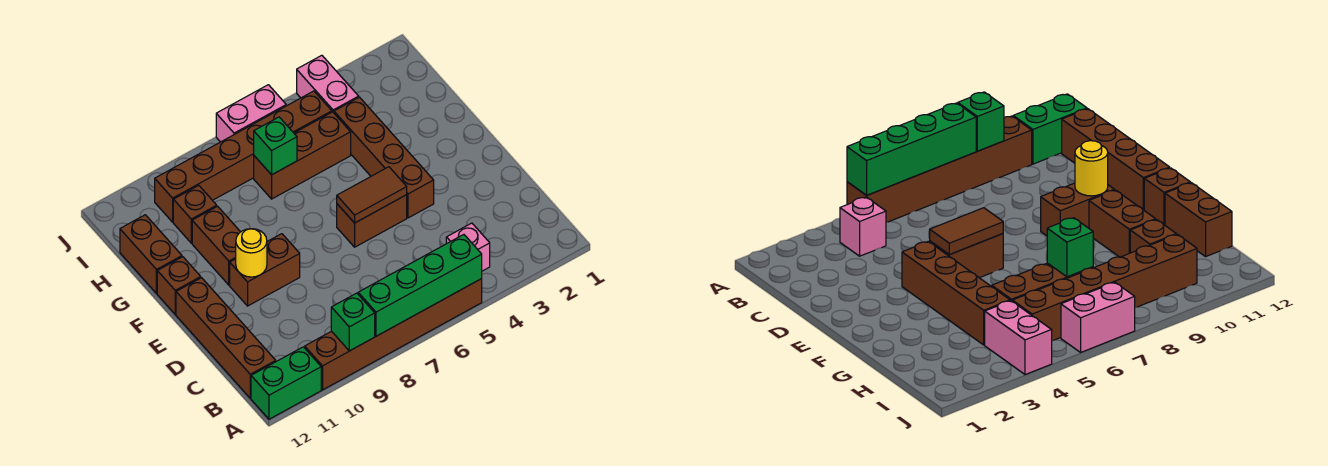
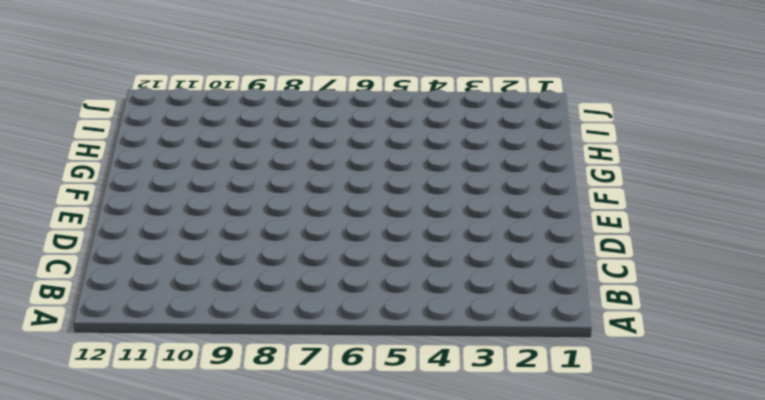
none -> brown brick A5:A10 level 1
none -> green brick A11:A12 level 1
none -> pink brick B4 level 1

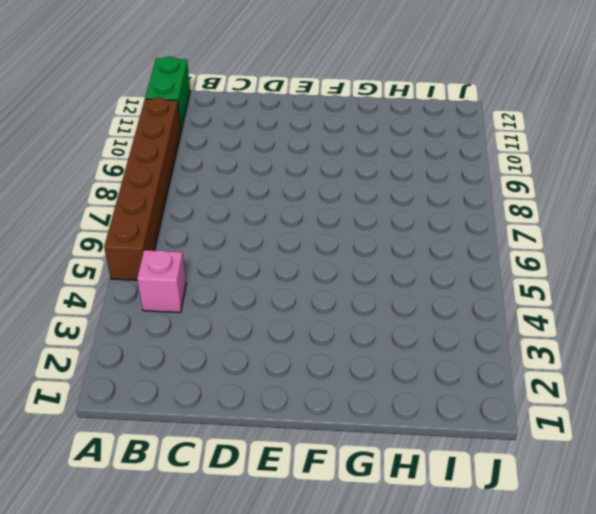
none -> brown brick B12:E12 level 1
none -> brown brick E4:H4 level 1
none -> brown brick E5:E6 level 1

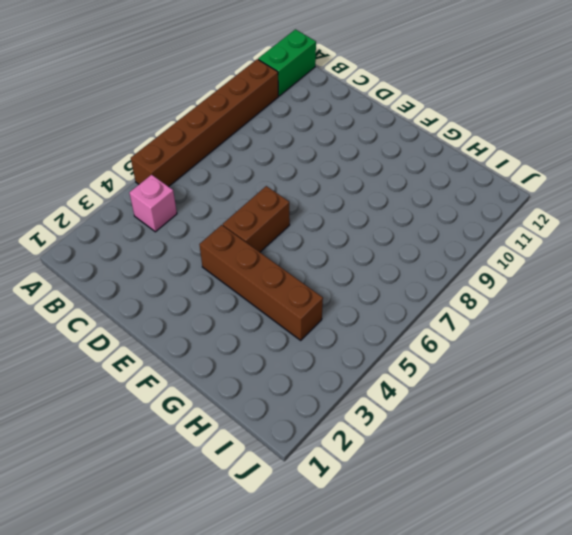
none -> brown brick B12:E12 level 1
none -> brown brick E9:E10 level 1
none -> brown brick F10:G10 level 1

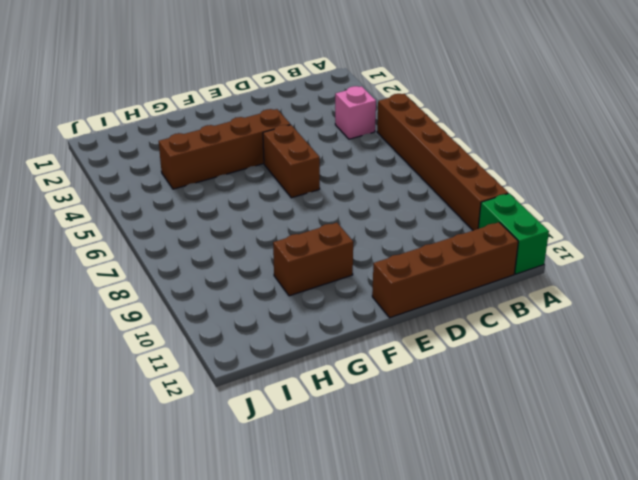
none -> brown brick E9:E10 level 1
none -> brown brick F12 level 1
none -> brown brick G12:H12 level 1

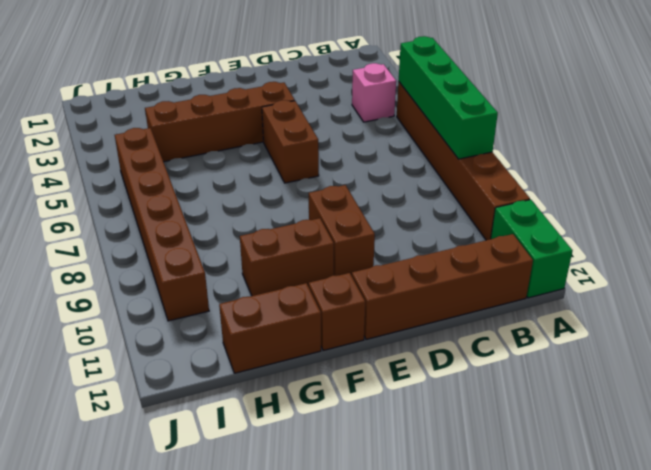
none -> brown brick H5:H7 level 1
none -> brown brick H10 level 1
none -> pink brick I4:J4 level 1

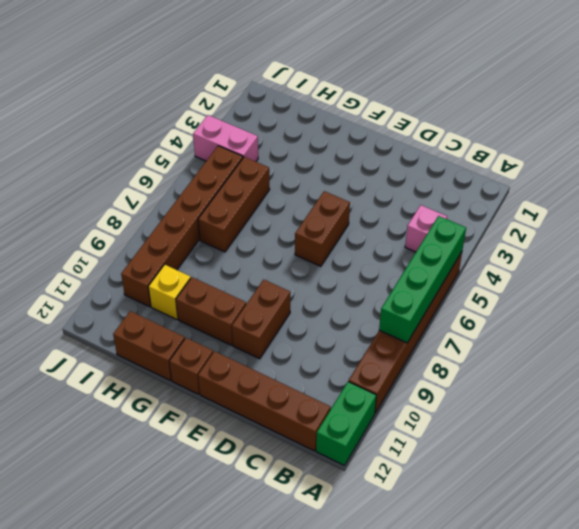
yellow brick H10 level 1 -> brown brick H10 level 1
none -> brown brick E4:H4 level 1
none -> pink brick J6:J7 level 1
none -> green brick A9 level 2

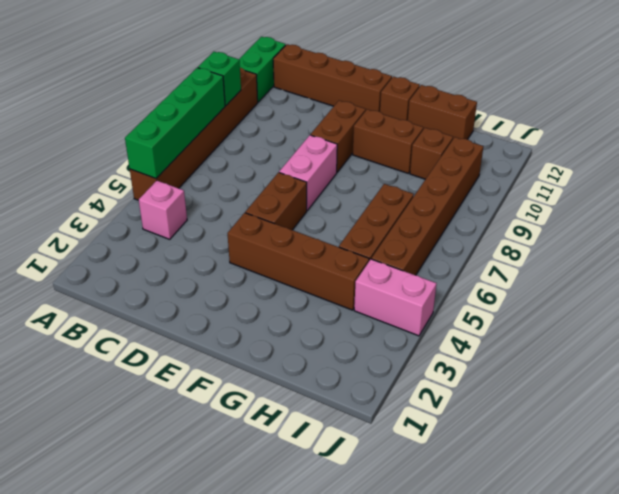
pink brick E7:E8 level 1 -> pink brick J6:J7 level 1
none -> brown tile E5:E6 level 2
none -> yellow round brick E10 level 2
none -> green brick H7 level 2

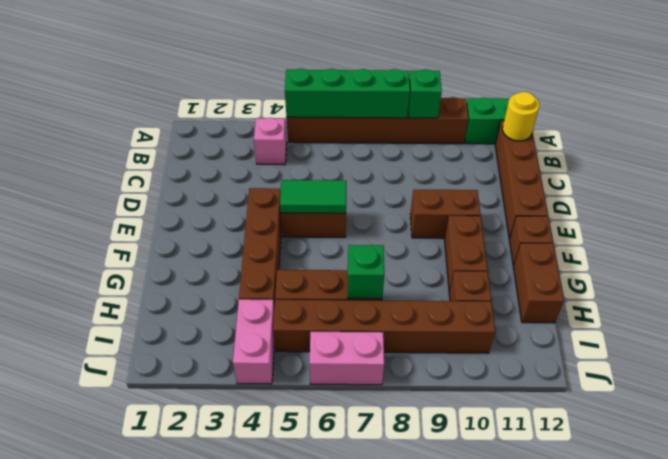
yellow round brick B12 level 2 -> yellow round brick E10 level 2
green tile E5:E6 level 2 -> brown tile E5:E6 level 2

